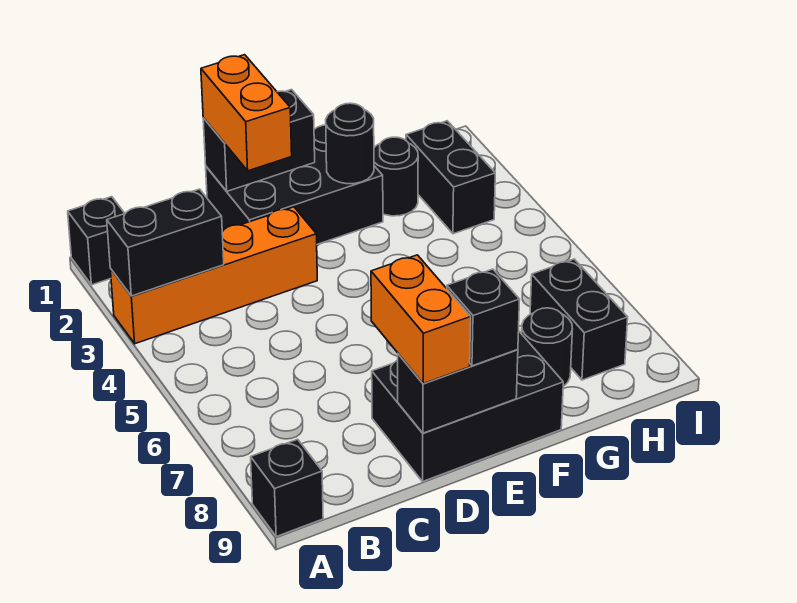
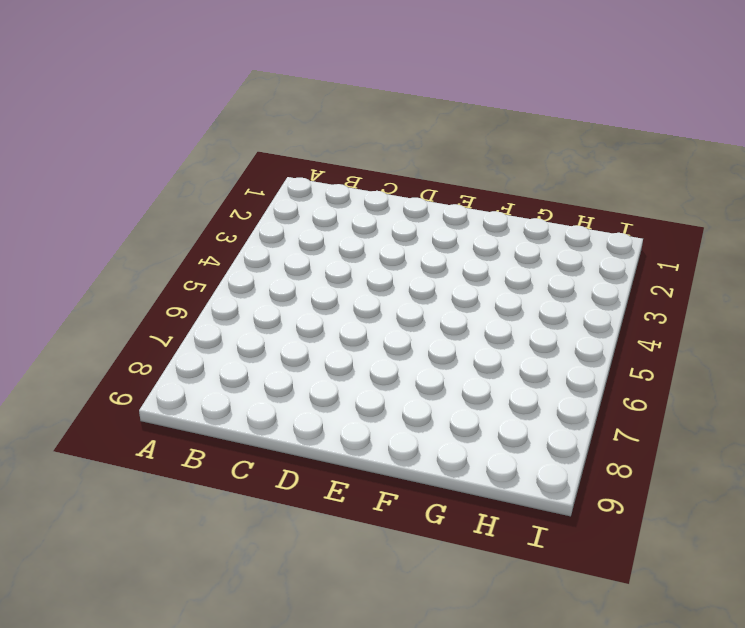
none -> black brick A1 level 1
none -> orange brick A3:D3 level 1
none -> black brick A9 level 1

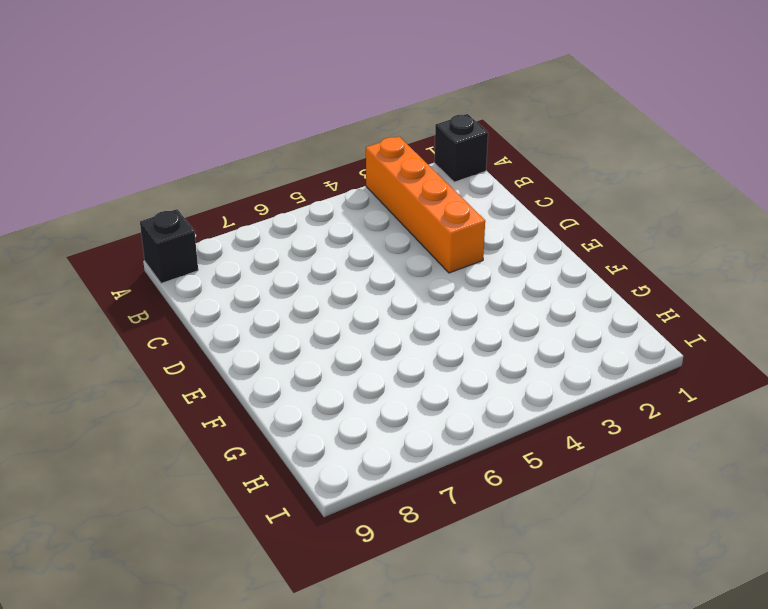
none -> black brick D1:F2 level 1
none -> black brick D8:F9 level 1
none -> black round brick G2 level 1

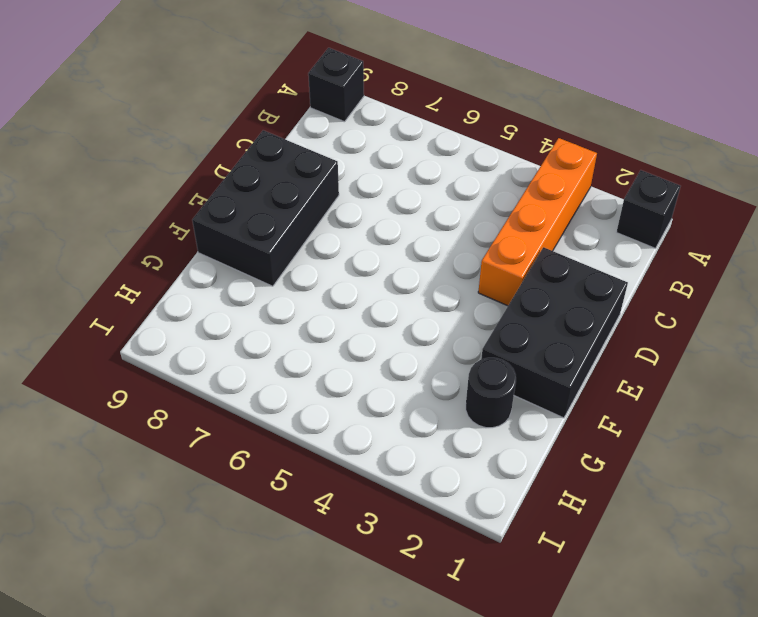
none -> black round brick G8 level 1
none -> black brick H2:H3 level 1
none -> black brick H7:H8 level 1

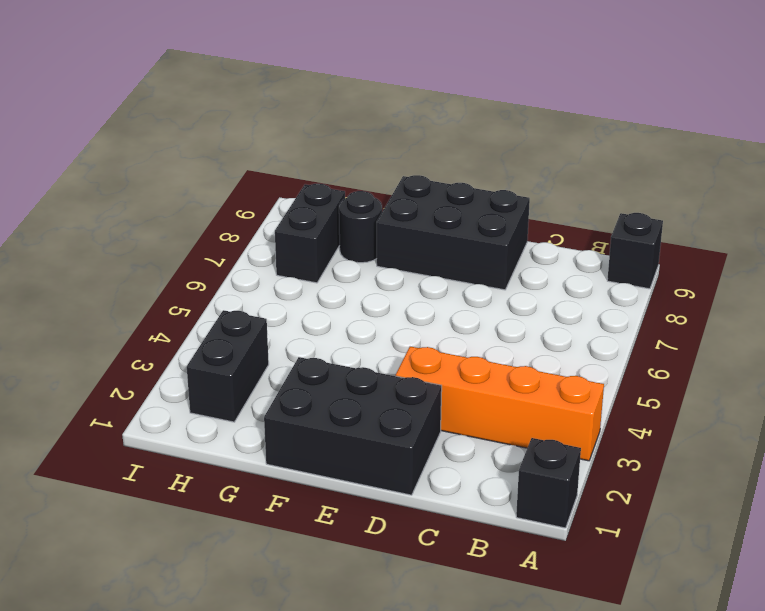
none -> black round brick G2 level 1
none -> black brick A3:B3 level 2
none -> black brick D1:E1 level 2

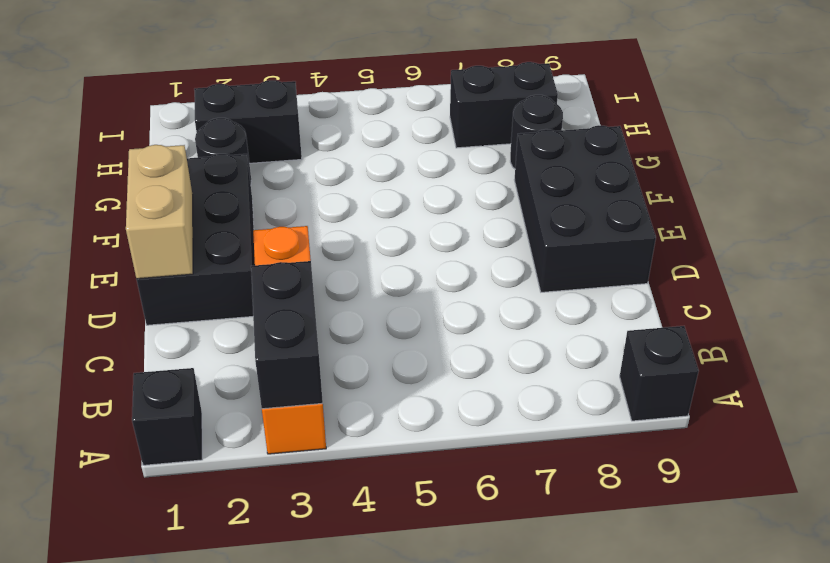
tan brick D1:E1 level 2 -> black brick D1:E1 level 2
none -> black brick D9:E9 level 2
none -> black round brick F2 level 2
none -> orange brick D1:D2 level 3

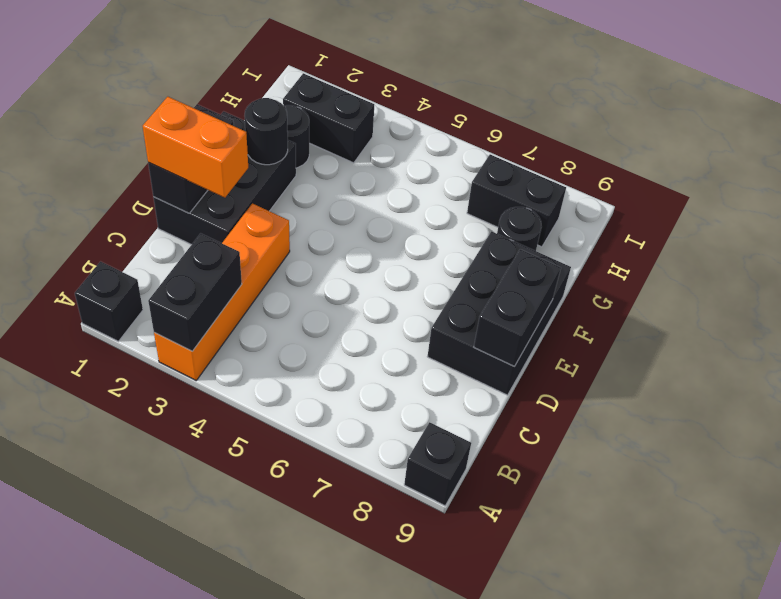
none -> orange brick D8:D9 level 3
none -> black brick E9 level 3

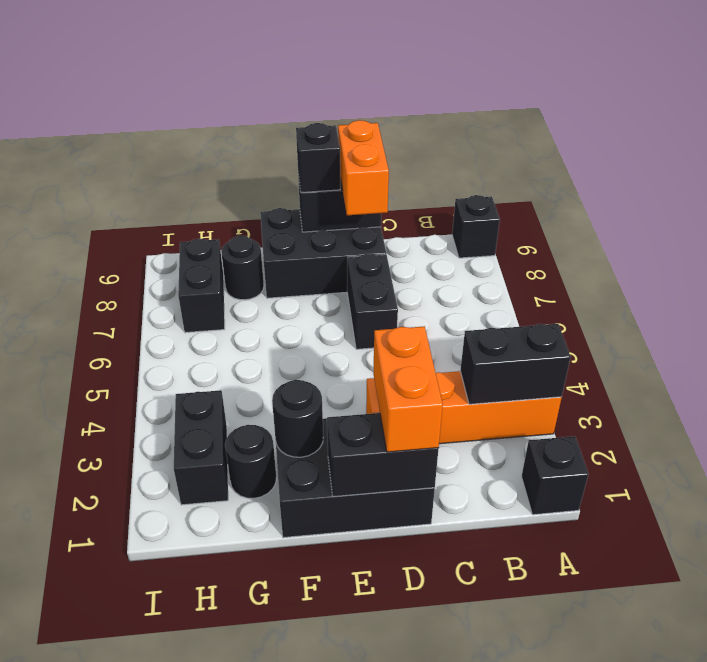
black brick D6:D7 level 1 -> none

